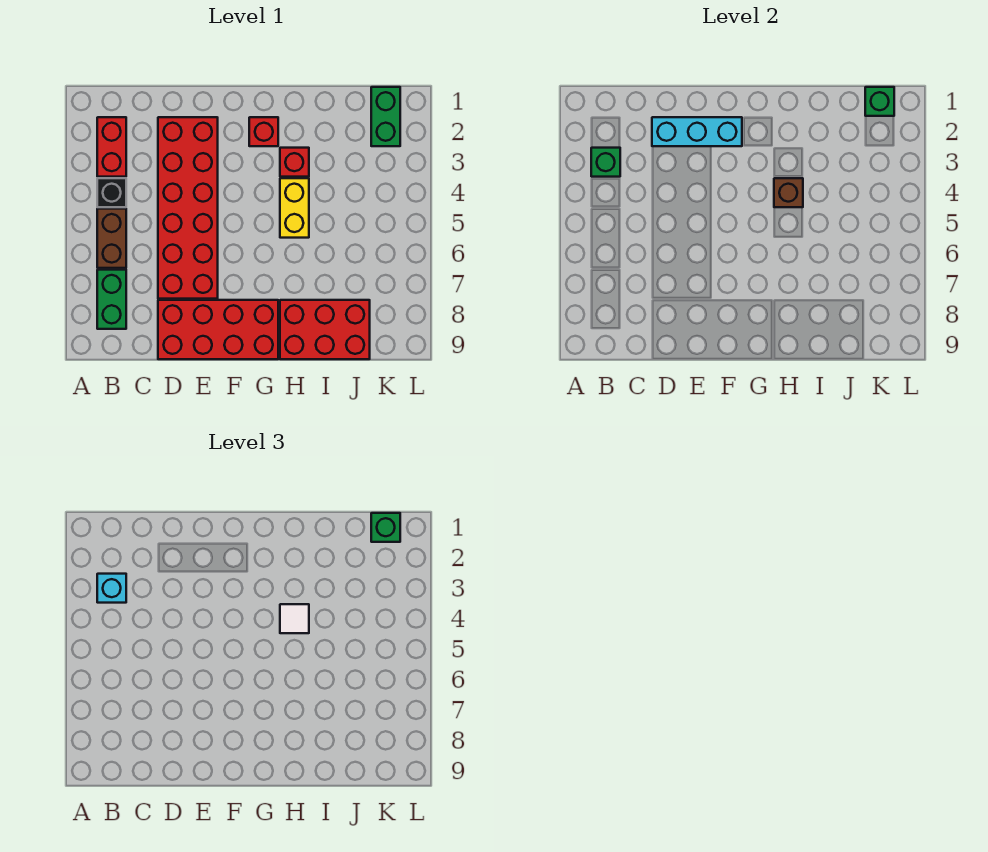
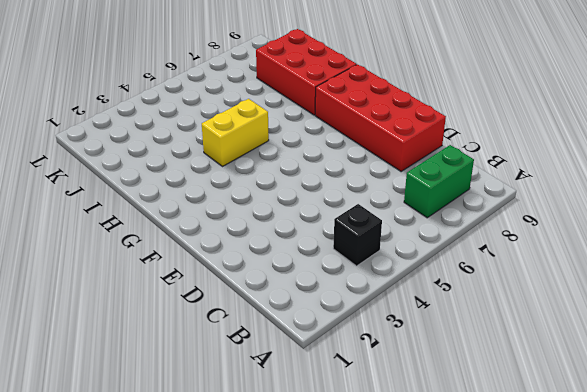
none -> red brick B2:B3 level 1
none -> brown brick B5:B6 level 1
none -> red brick D2:E7 level 1

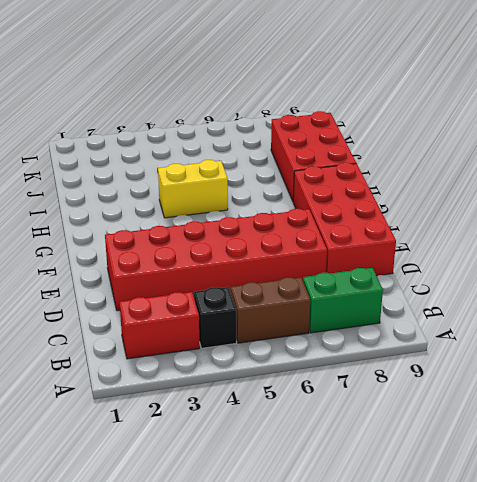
none -> red brick G2 level 1
none -> red brick H3 level 1
none -> green brick K1:K2 level 1

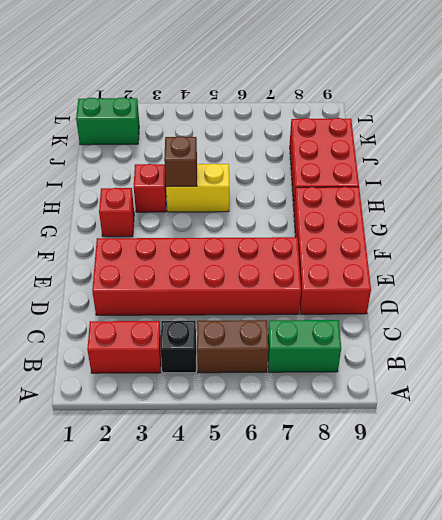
none -> green brick B3 level 2
none -> cyan brick D2:F2 level 2
none -> green brick K1 level 2

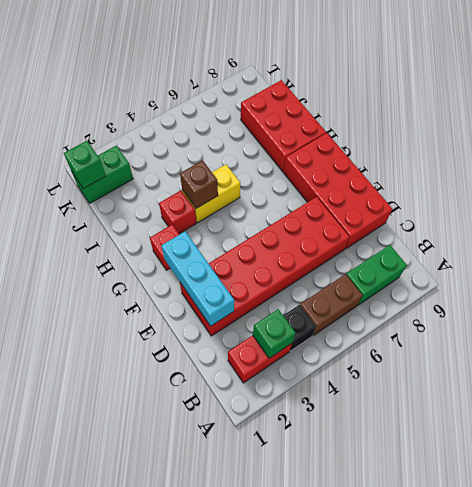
none -> cyan brick B3 level 3
none -> white tile H4 level 3
none -> green brick K1 level 3

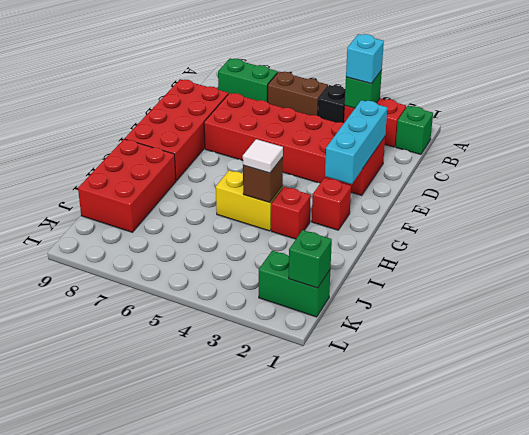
green brick B1 level 1 -> green brick K1 level 3

